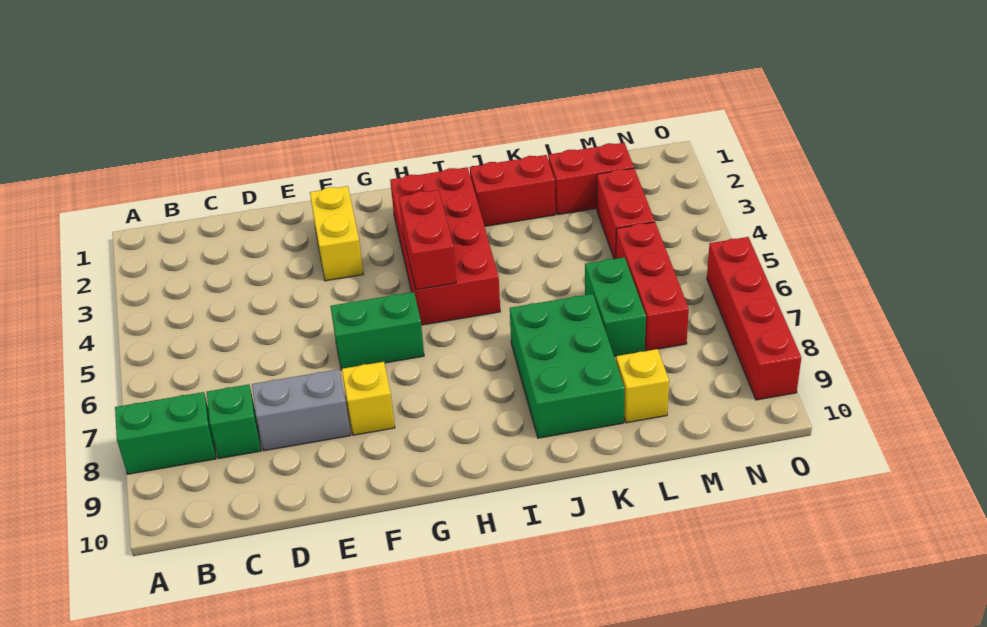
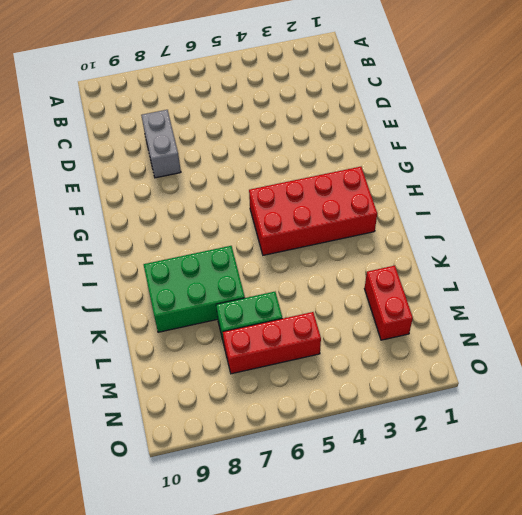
none -> green brick A8:B8 level 1
none -> green brick C8 level 1
none -> yellow brick F2:F3 level 1

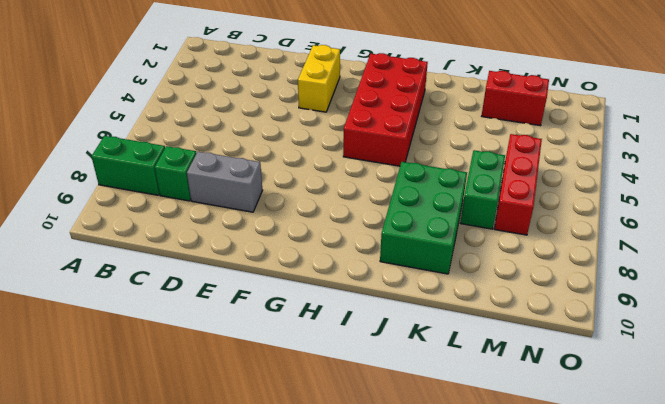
none -> green brick F6:G6 level 1
none -> yellow brick F8 level 1
none -> red brick J2:K2 level 1

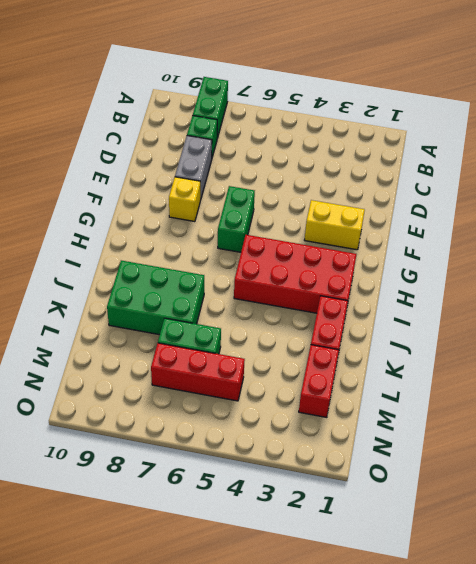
none -> yellow brick L9 level 1
none -> red brick M3:M4 level 1
none -> red brick O6:O9 level 1

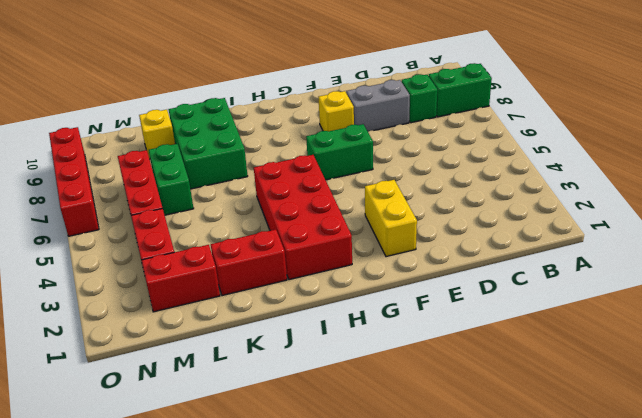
none -> red brick H4:H5 level 2

